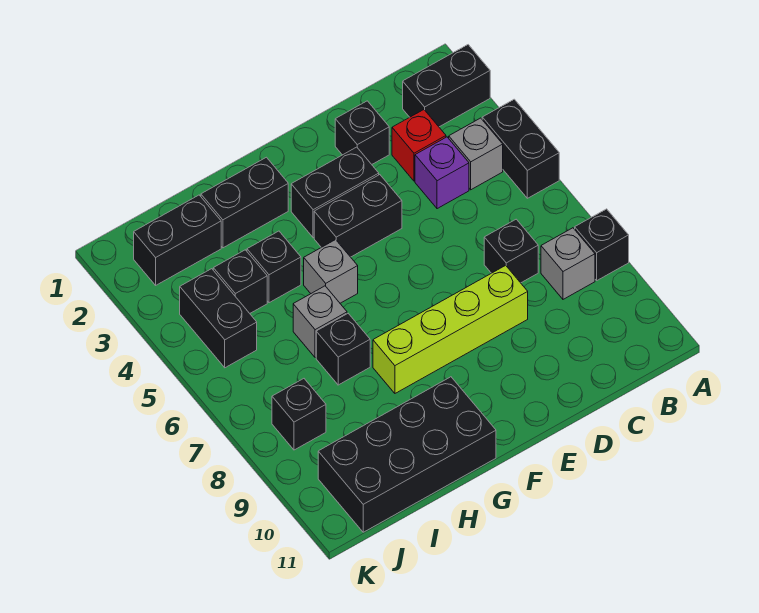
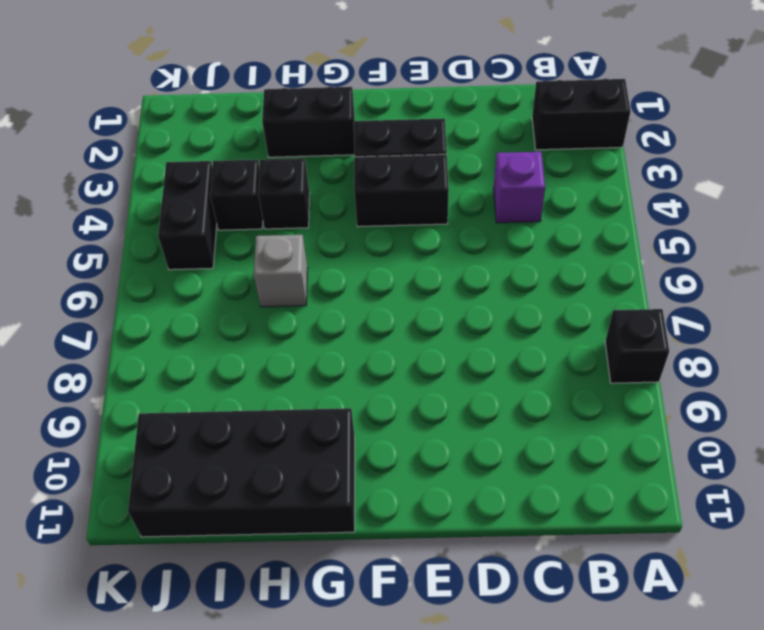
none -> black brick A4:A5 level 1
none -> grey brick B4 level 1
none -> grey brick B8 level 1

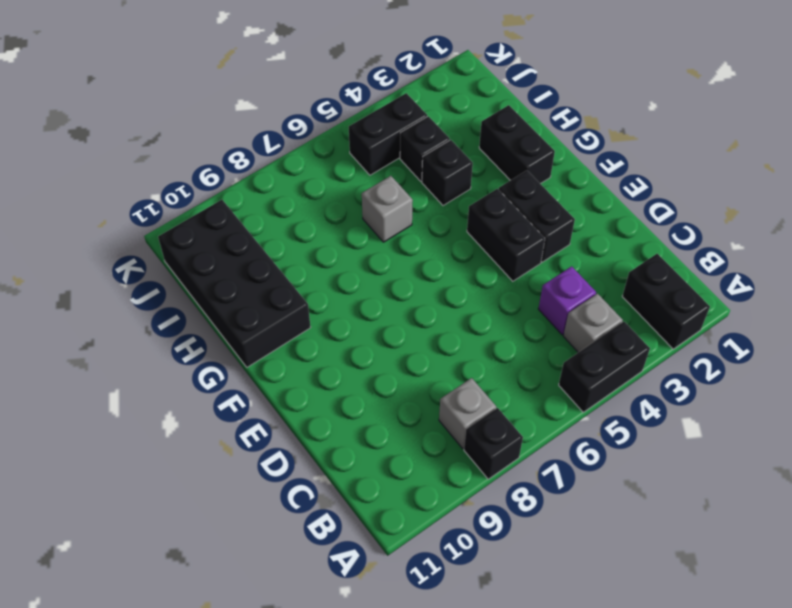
none -> red brick C3 level 1
none -> black brick C7 level 1
none -> black brick D2 level 1

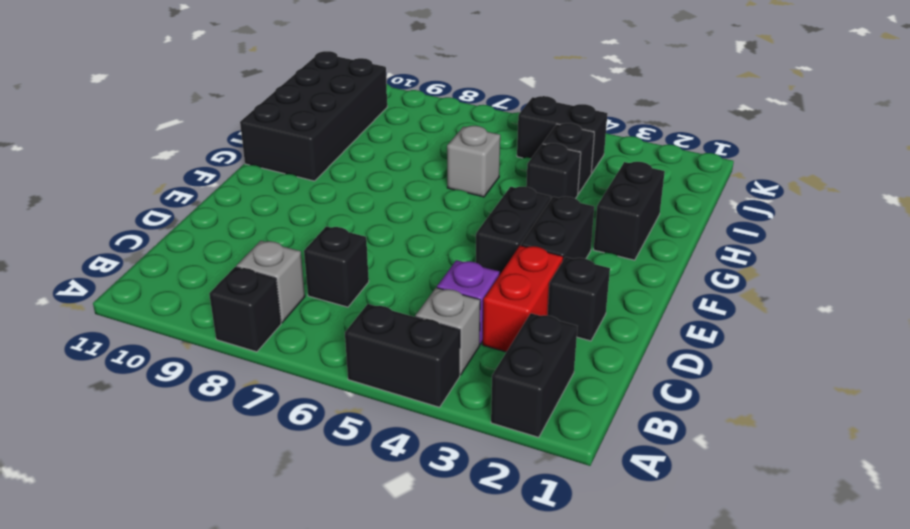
red brick C3:D3 level 1 -> red brick C3 level 1
none -> lime brick D8:G8 level 1
none -> grey brick G5 level 1
none -> black brick H7 level 1

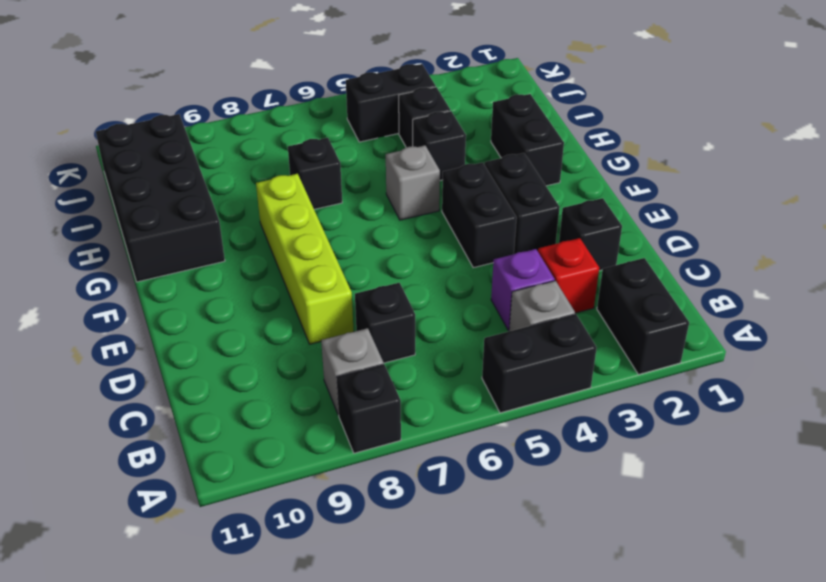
none -> grey brick H6 level 1
none -> black brick I2:J2 level 1
none -> black brick J8 level 1

